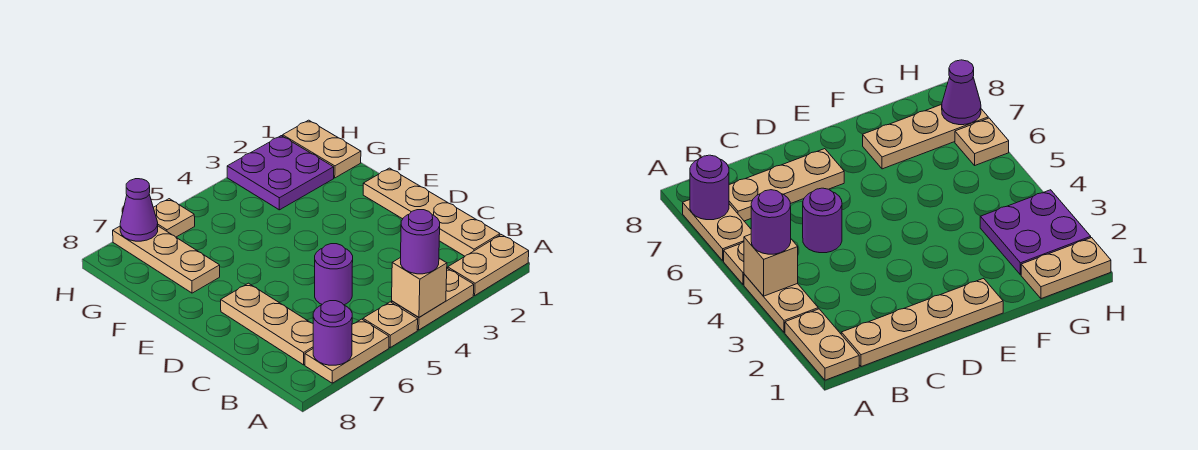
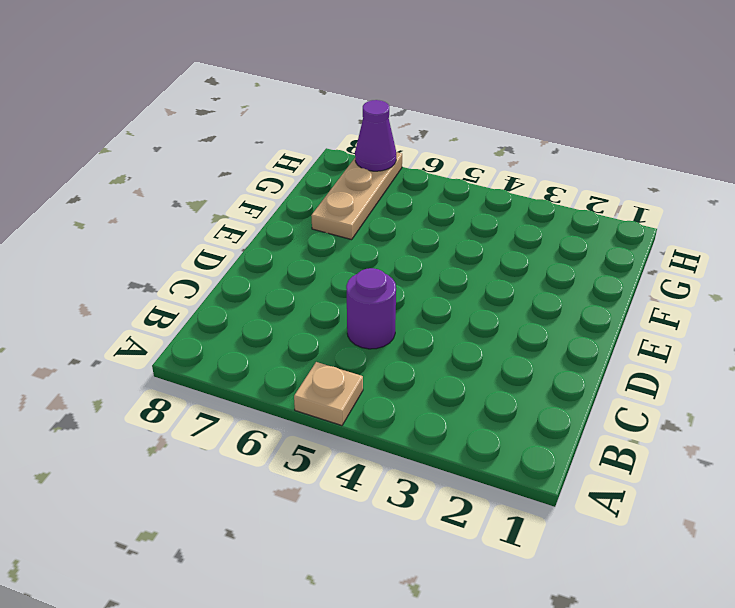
none -> tan plate A1:A2 level 1
none -> tan plate A3:A4 level 1
none -> tan plate A6:A7 level 1

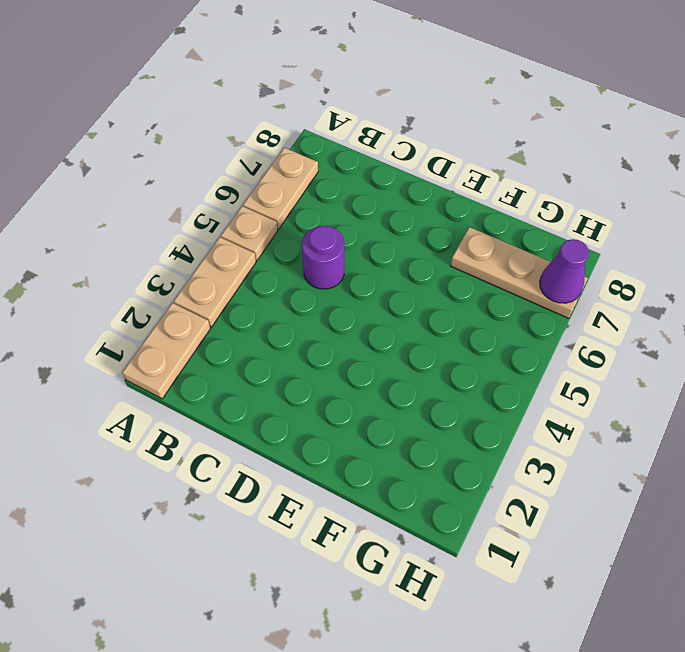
none -> tan plate B1:E1 level 1
none -> tan plate B7:D7 level 1
none -> tan plate G1:H1 level 1

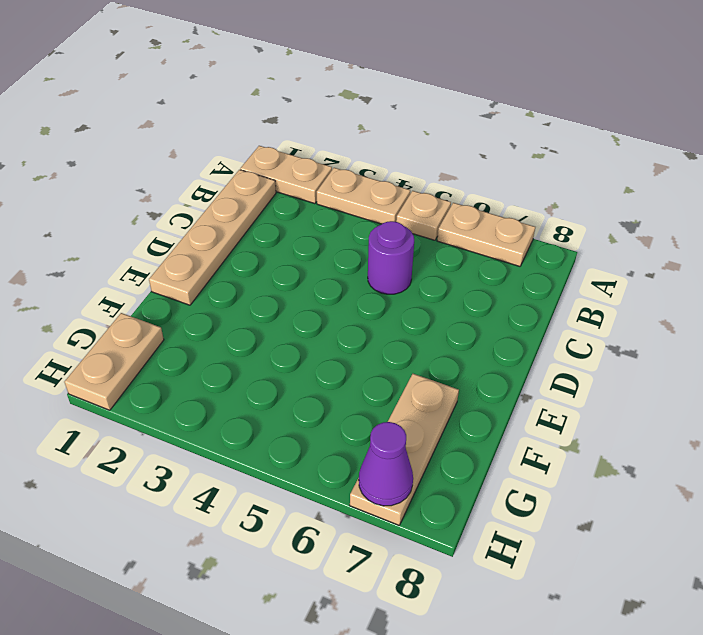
none -> tan plate B7:D7 level 1
none -> purple plate G2:H3 level 1
none -> tan plate H6 level 1

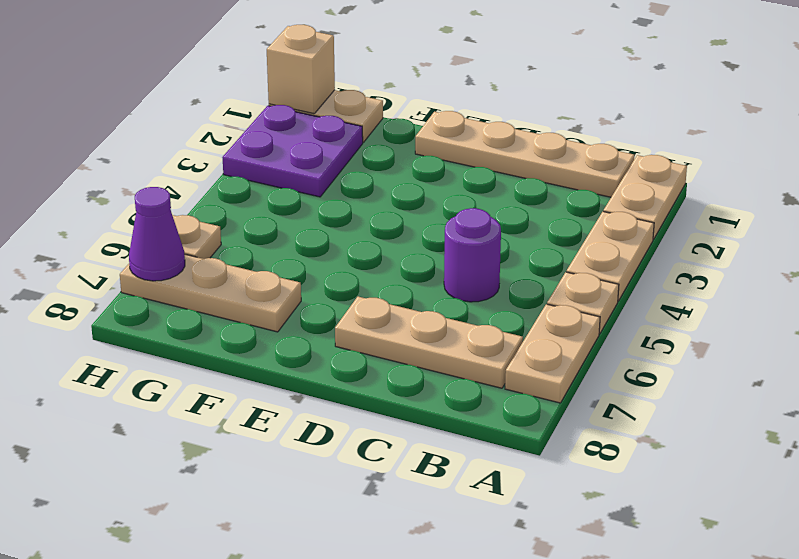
tan brick H1 level 2 -> tan brick A4 level 2
none -> purple round brick A7 level 2
none -> purple round brick A4 level 3

